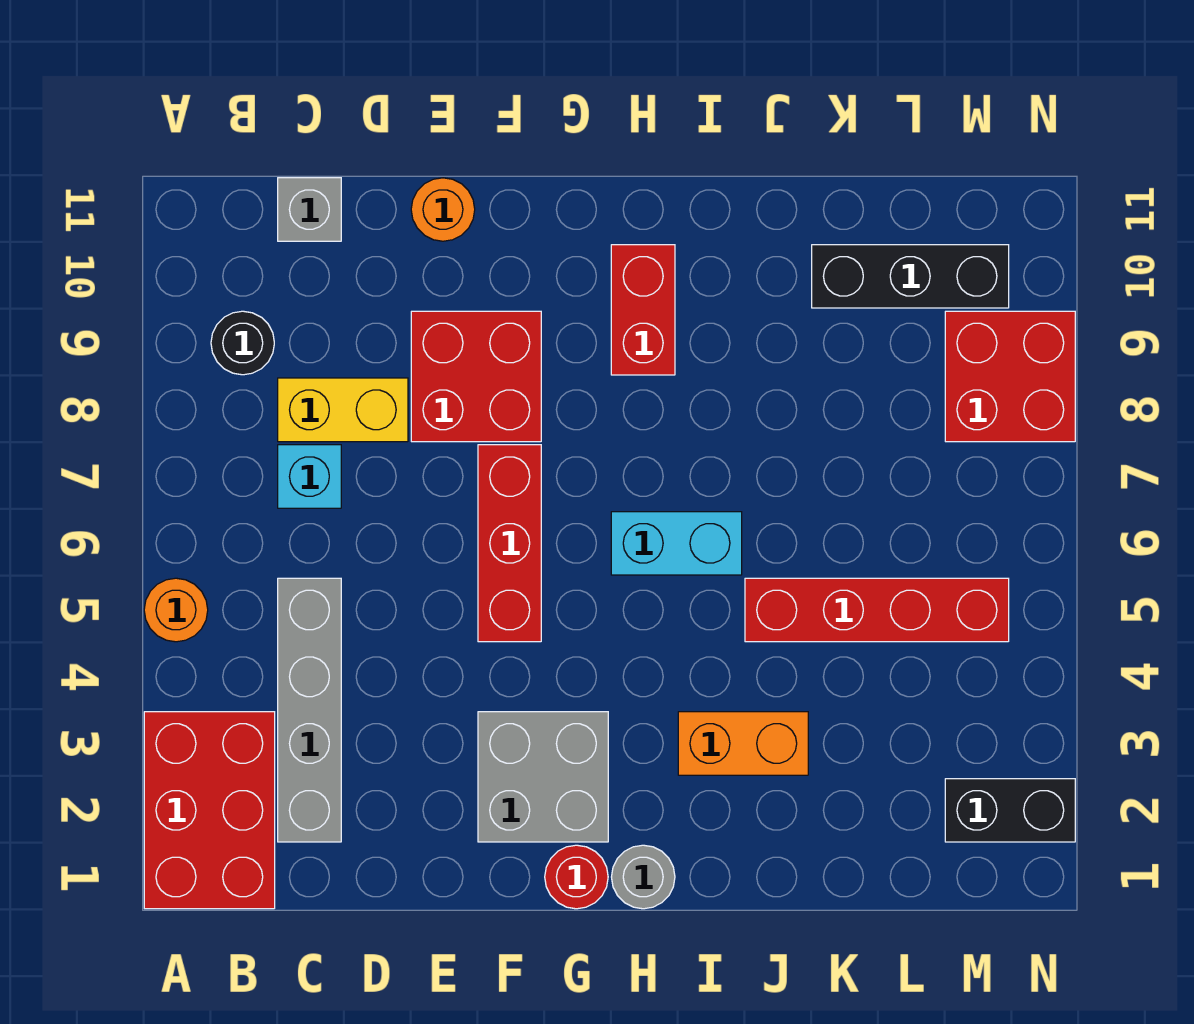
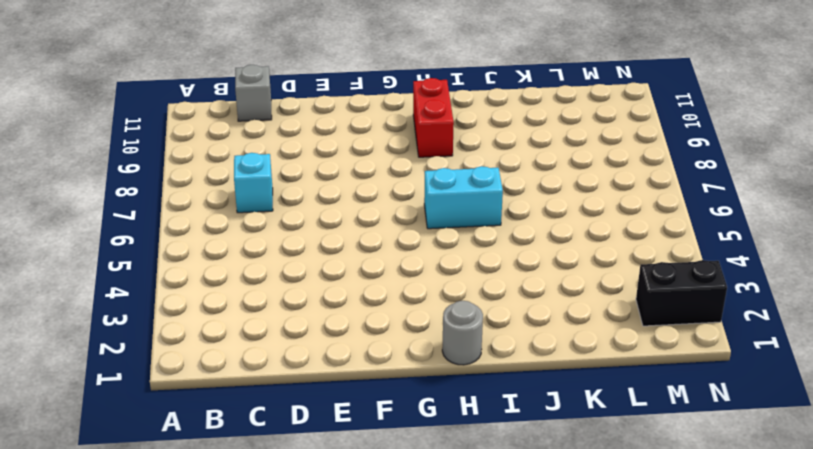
none -> red brick A1:B3 level 1
none -> orange round brick A5 level 1
none -> black round brick B9 level 1

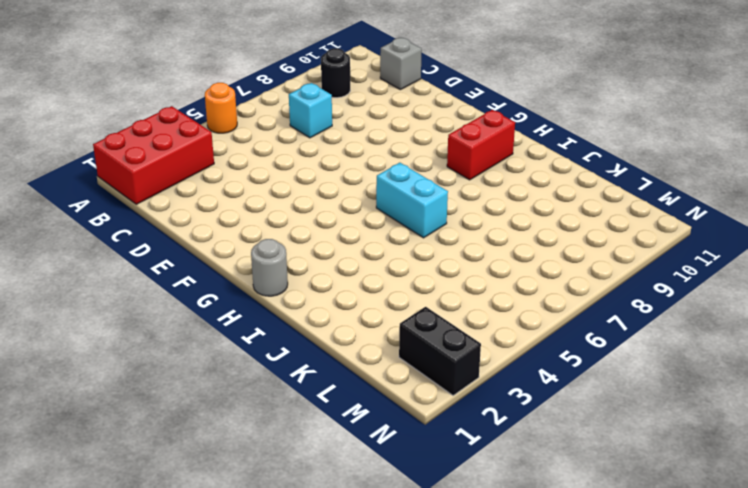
none -> grey brick C2:C5 level 1
none -> yellow brick C8:D8 level 1
none -> red brick E8:F9 level 1

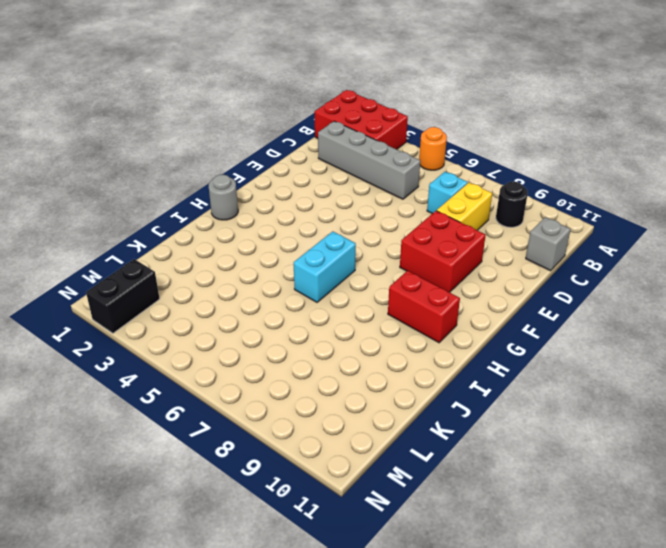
none -> orange round brick E11 level 1
none -> grey brick F2:G3 level 1
none -> red brick F5:F7 level 1

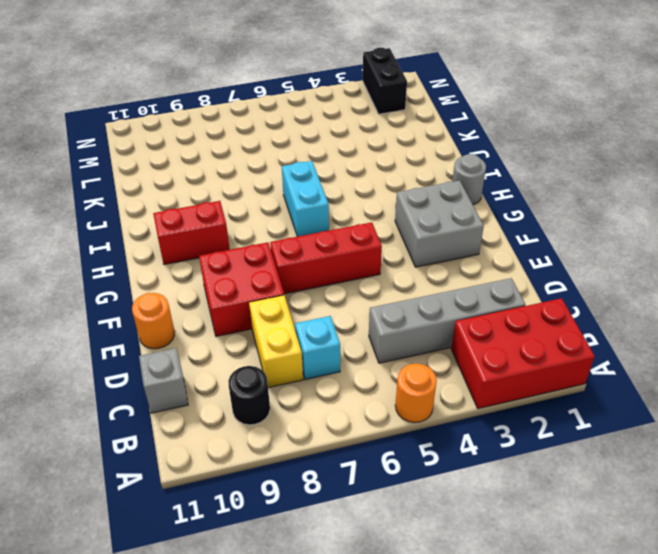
none -> red round brick G1 level 1
none -> orange brick I3:J3 level 1
none -> red brick J5:M5 level 1

